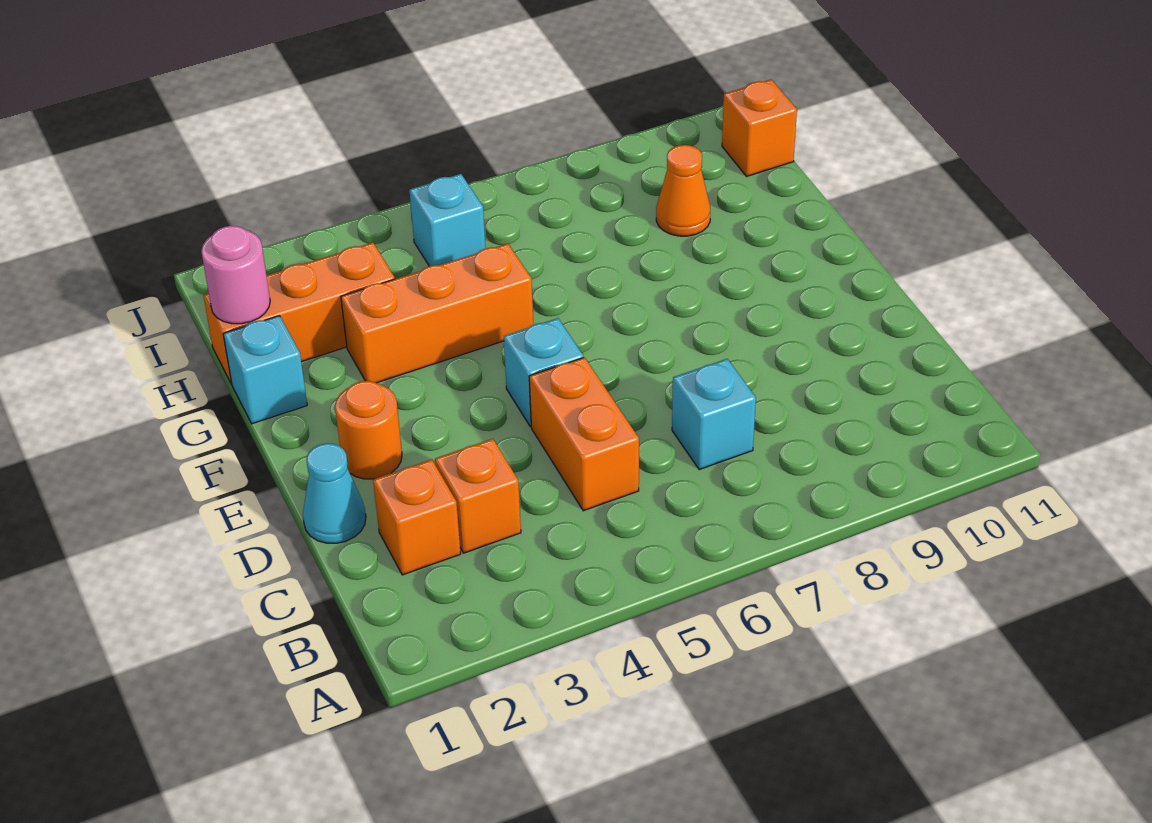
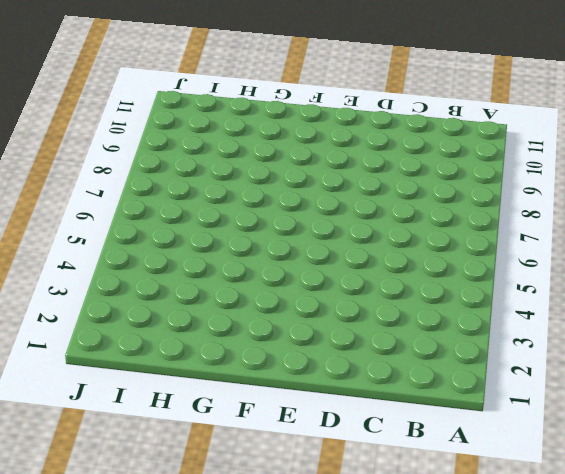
none -> orange brick C2 level 1
none -> orange brick C3 level 1
none -> orange brick C5:D5 level 1

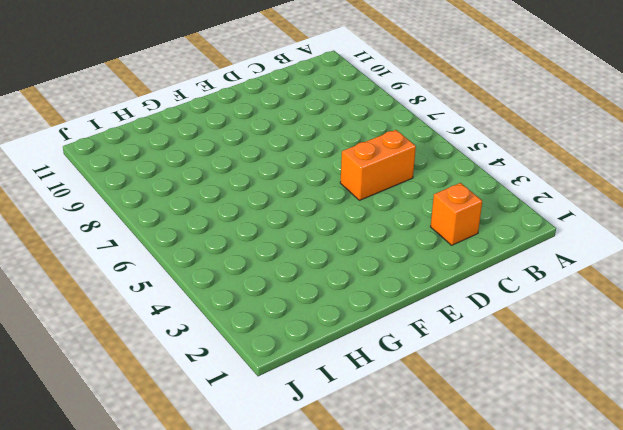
none -> orange brick C3 level 1
none -> cyan brick C7 level 1
none -> cyan cone D1 level 1

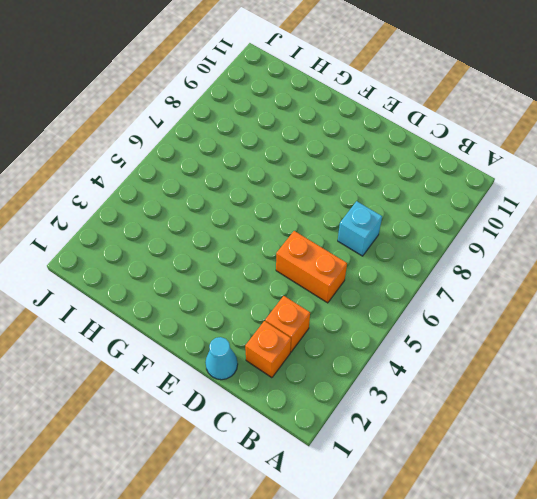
none -> orange round brick E2 level 1
none -> cyan brick E5 level 1
none -> cyan brick G1 level 1

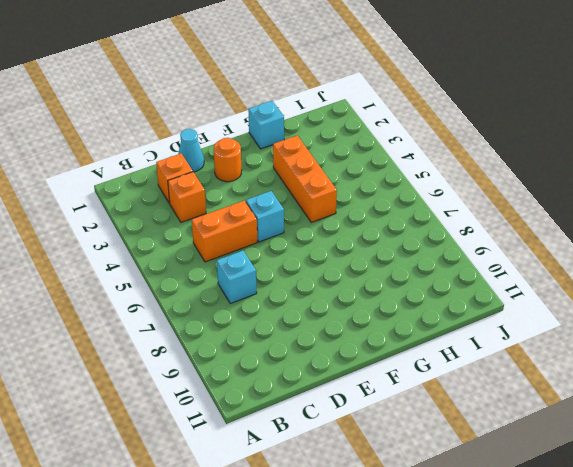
none -> orange brick H1:H3 level 1
none -> orange cone H9 level 1
none -> cyan brick I5 level 1

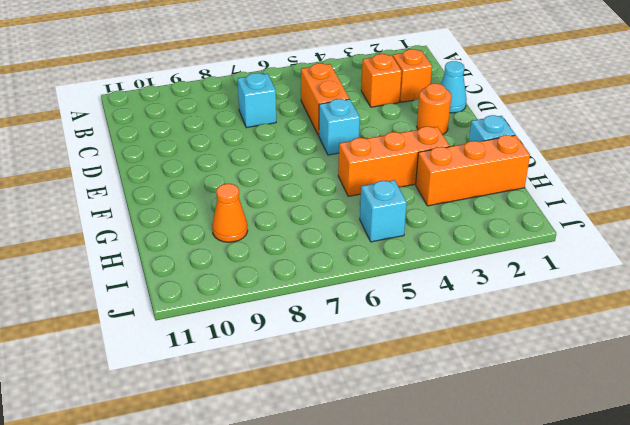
none -> orange brick I11 level 1
none -> pink round brick H1 level 2

